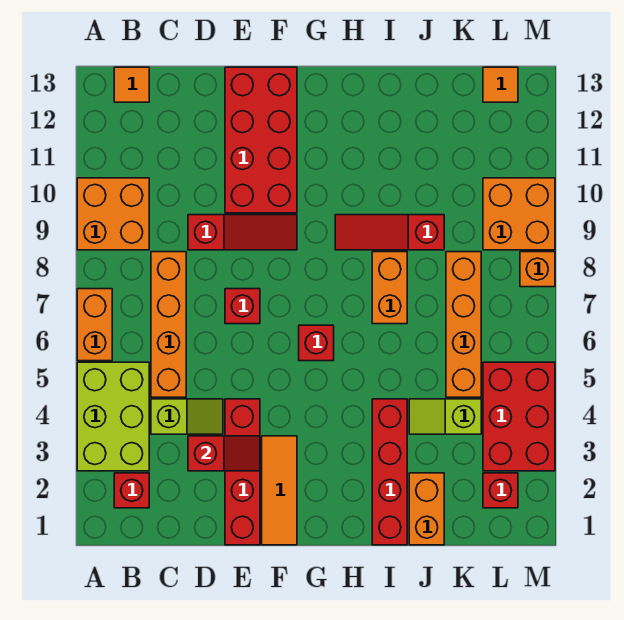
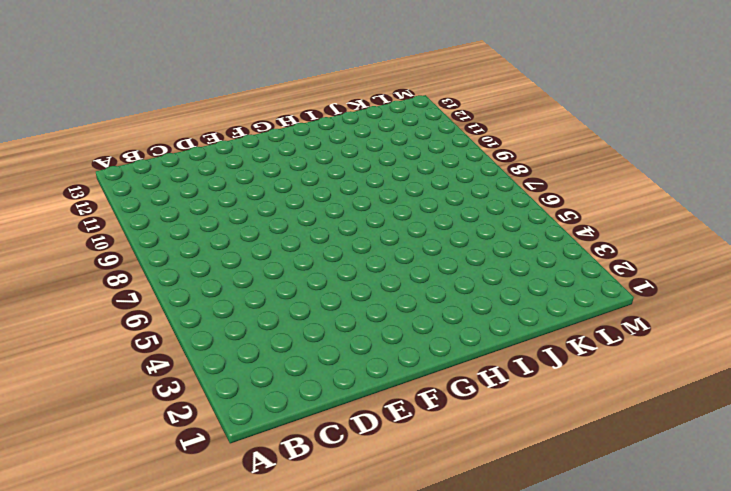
none -> lime brick A3:B5 level 1
none -> orange brick A6:A7 level 1
none -> orange brick A9:B10 level 1

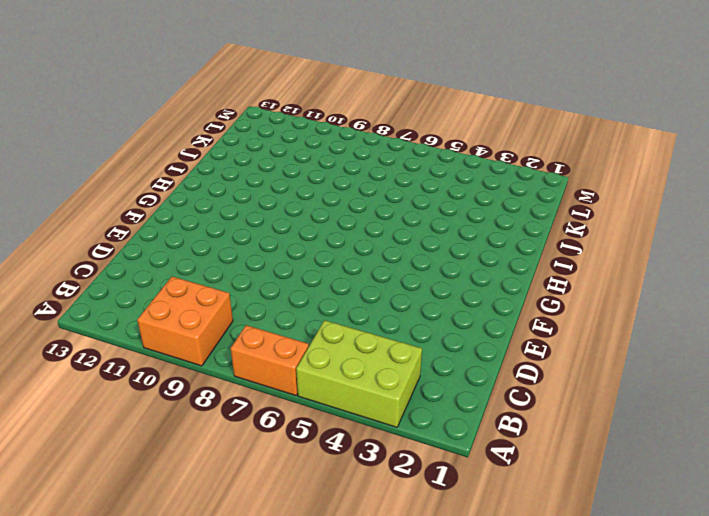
none -> red brick B2 level 1
none -> orange tile B13 level 1
none -> lime slope C4:D4 level 1 top C

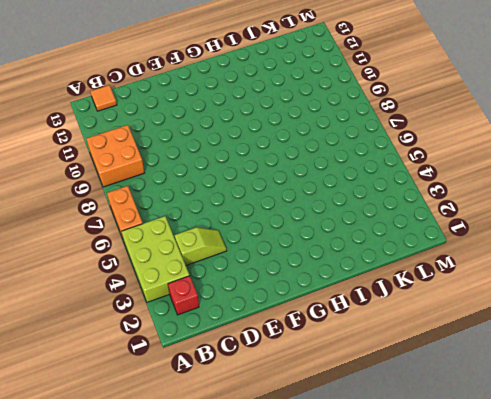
none -> orange brick C5:C8 level 1
none -> red slope D9:F9 level 1 top D
none -> red brick E1:E4 level 1

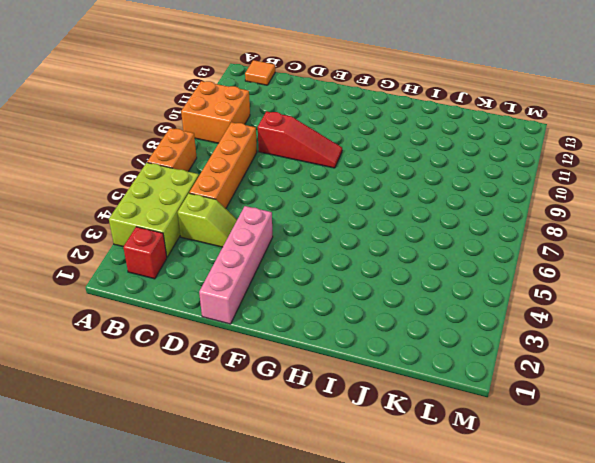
pink brick E1:E4 level 1 -> red brick E1:E4 level 1
none -> red brick E7 level 1
none -> red brick E10:F13 level 1
none -> orange tile F1:F3 level 1

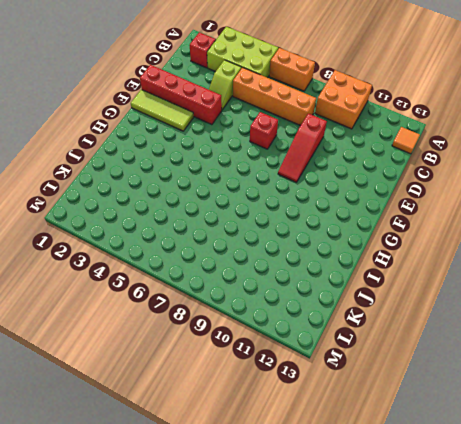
lime tile F1:F3 level 1 -> orange tile F1:F3 level 1
none -> red brick E10:F13 level 1
none -> red brick G6 level 1
none -> red slope H9:J9 level 1 top J

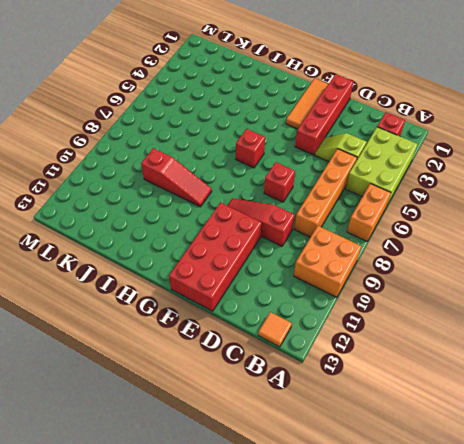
none -> red brick I1:I4 level 1
none -> orange brick I7:I8 level 1
none -> orange brick J1:J2 level 1

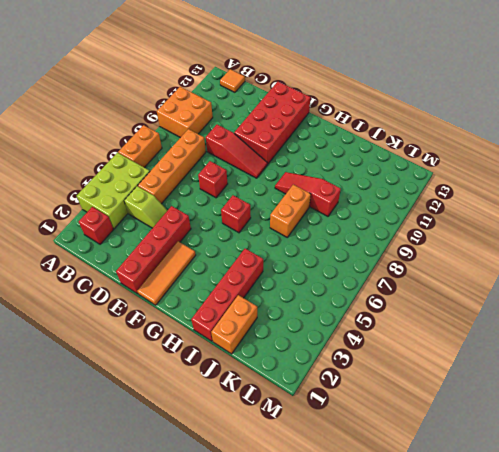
none -> lime slope J4:K4 level 1 top K
none -> orange brick K5:K8 level 1
none -> red brick L2 level 1

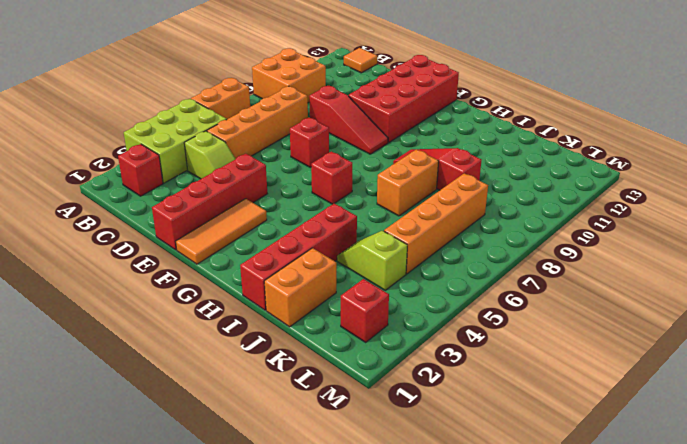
none -> red brick L3:M5 level 1
none -> orange brick L9:M10 level 1
none -> orange tile L13 level 1

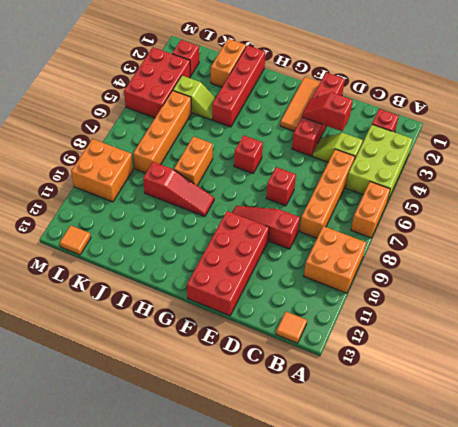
none -> orange brick M8 level 1

